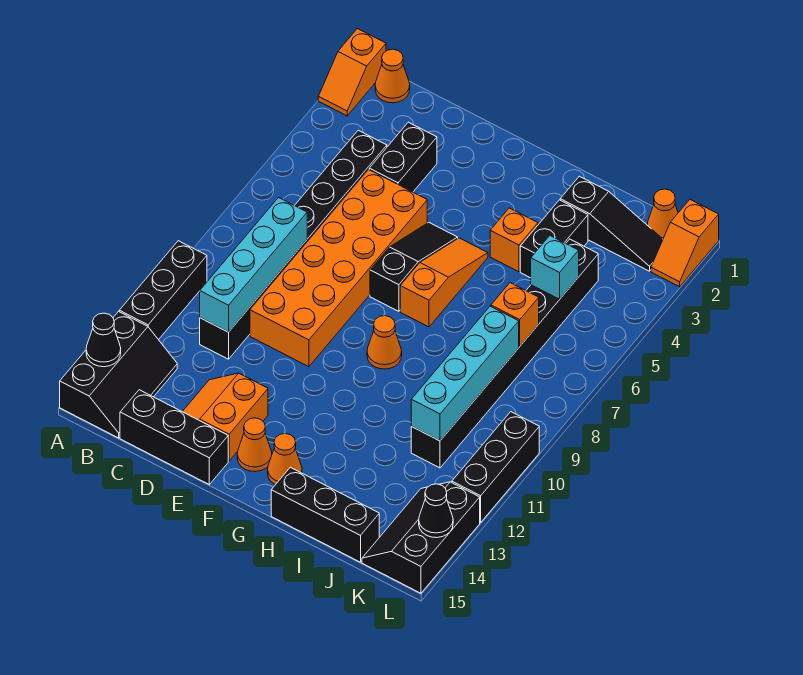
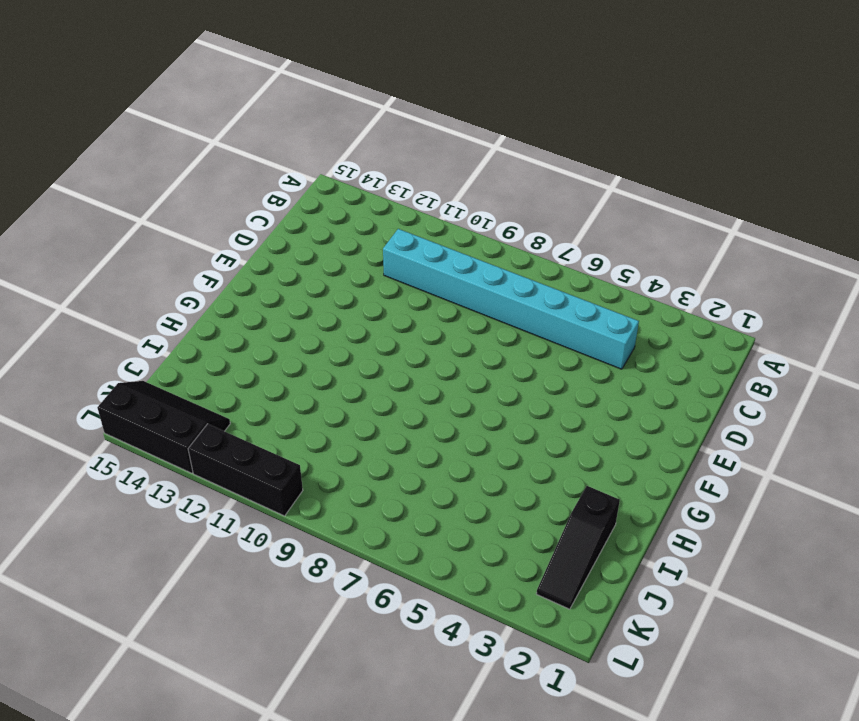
cyan brick C4:C11 level 1 -> black brick C4:C11 level 1
none -> orange slope A1:A2 level 1 top 1
none -> black brick A10:A12 level 1
none -> black slope A13:B15 level 1 top A

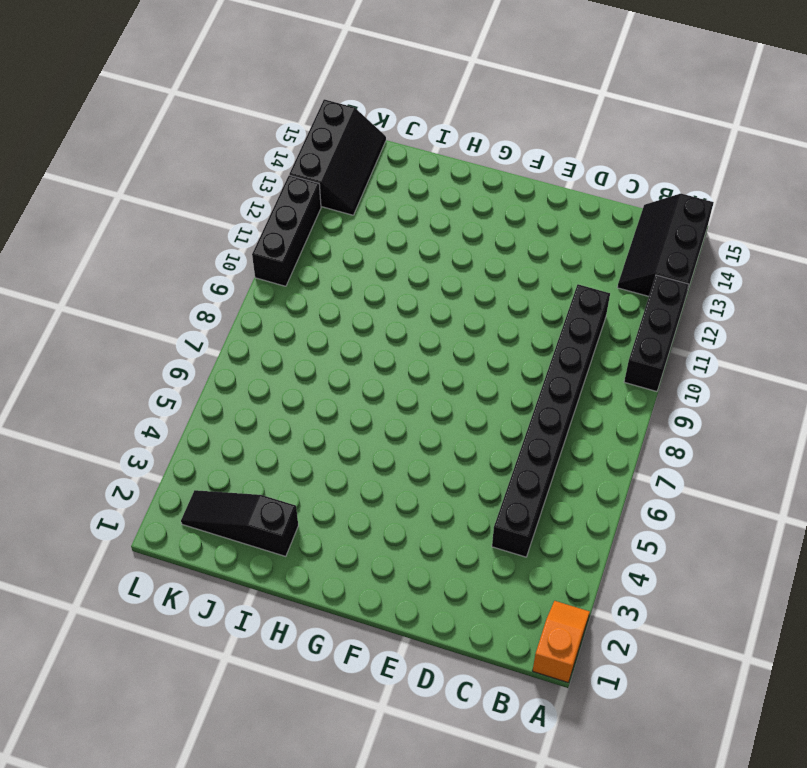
none -> orange cone B1 level 1
none -> black brick C15:E15 level 1
none -> black brick D3:D4 level 1

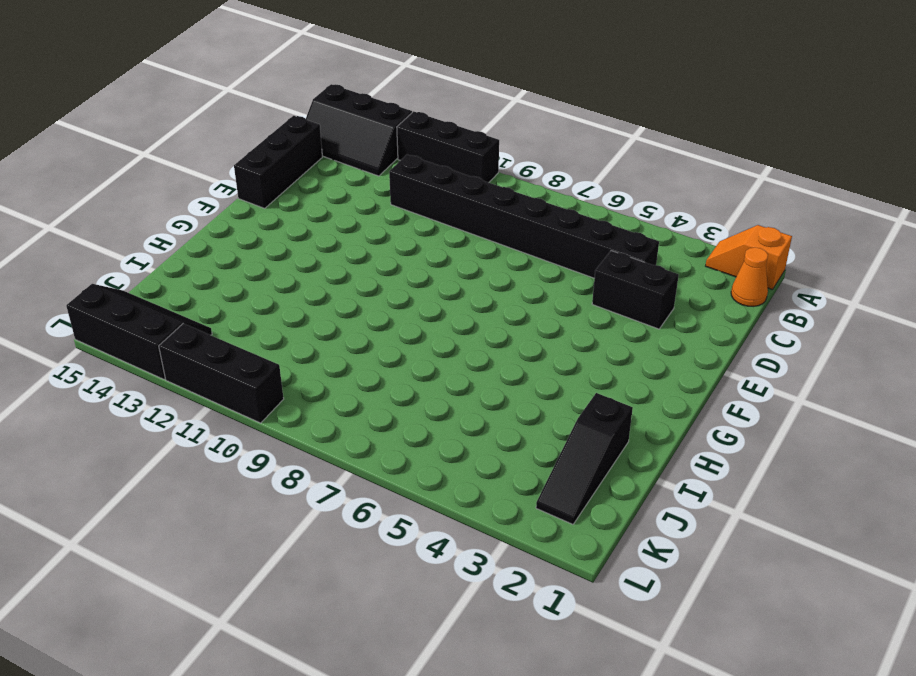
none -> orange brick D5:E10 level 1
none -> orange slope D13:E14 level 1 top E
none -> black slope F5:F7 level 1 top 7

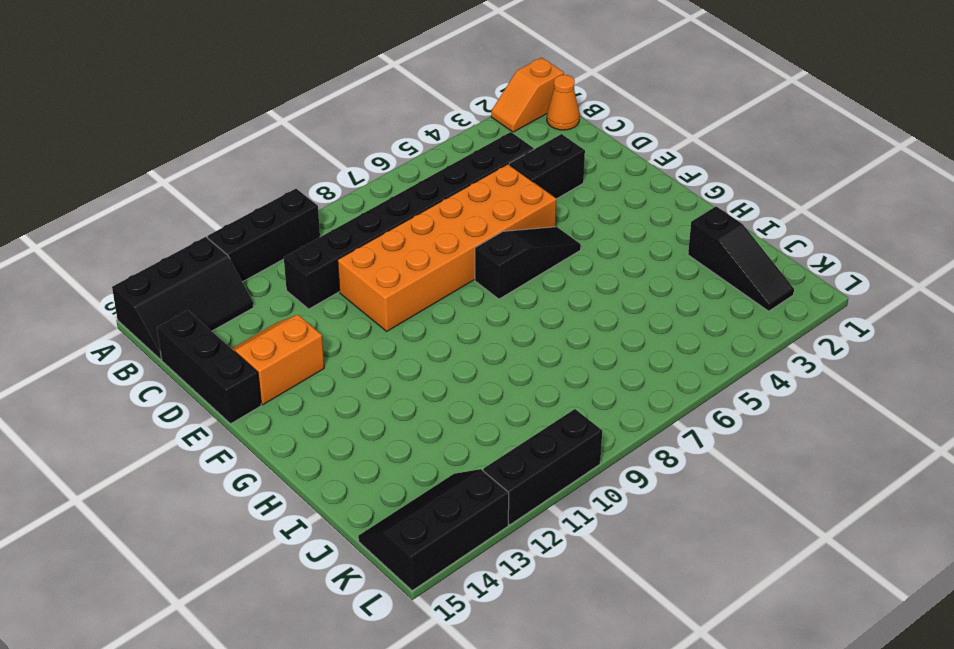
none -> orange cone F14 level 1
none -> orange slope G5:G7 level 1 top 7
none -> orange cone G9 level 1

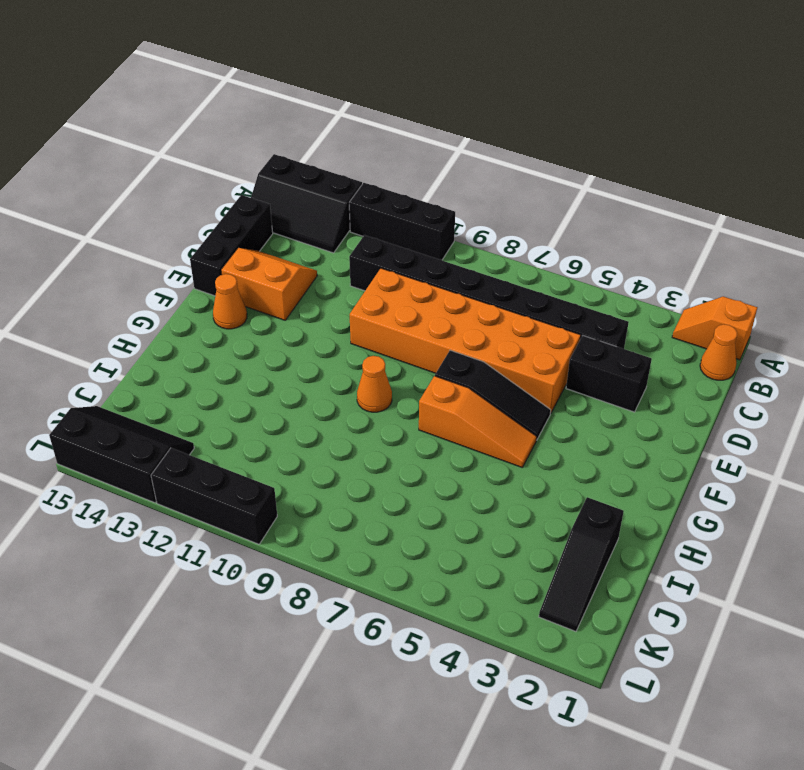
none -> orange cone G14 level 1
none -> orange brick H4 level 1
none -> black brick H15:J15 level 1

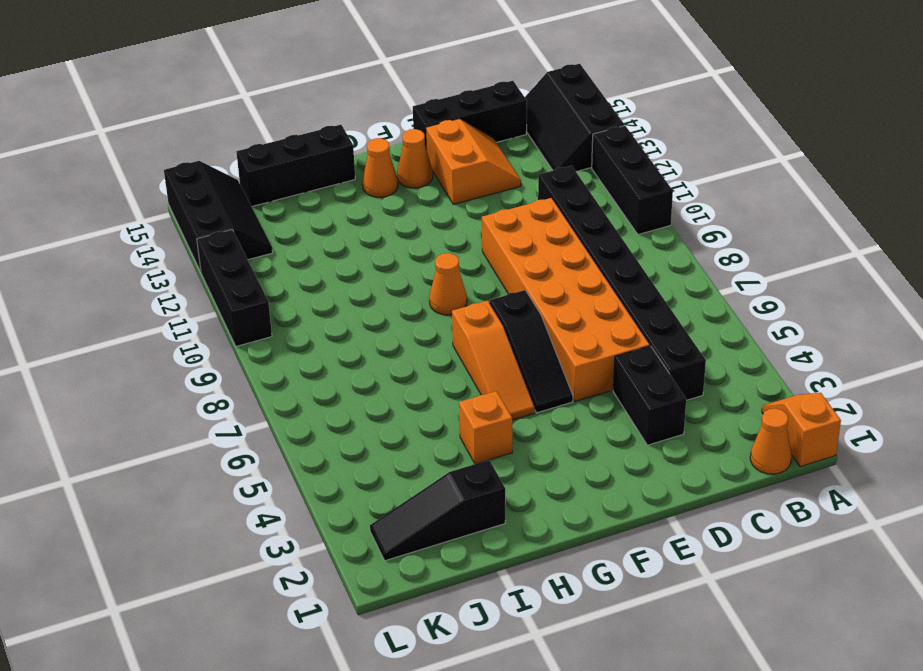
none -> black brick I3:I4 level 1
none -> black brick J4:J11 level 1
none -> orange cone K1 level 1

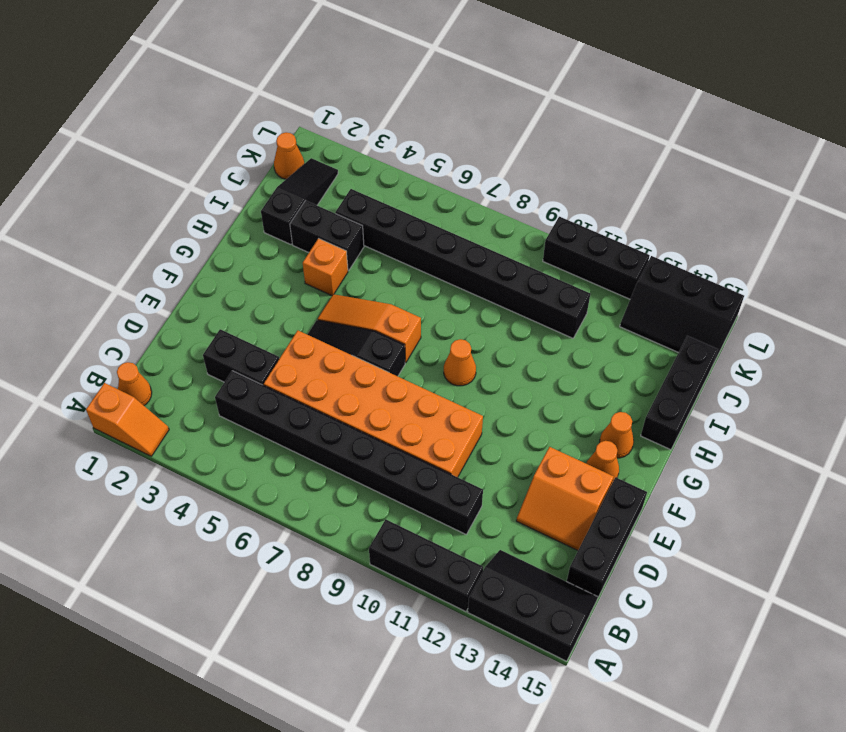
none -> orange slope L1:L2 level 1 top 1
none -> black cone A14 level 2
none -> cyan brick C8:C11 level 2

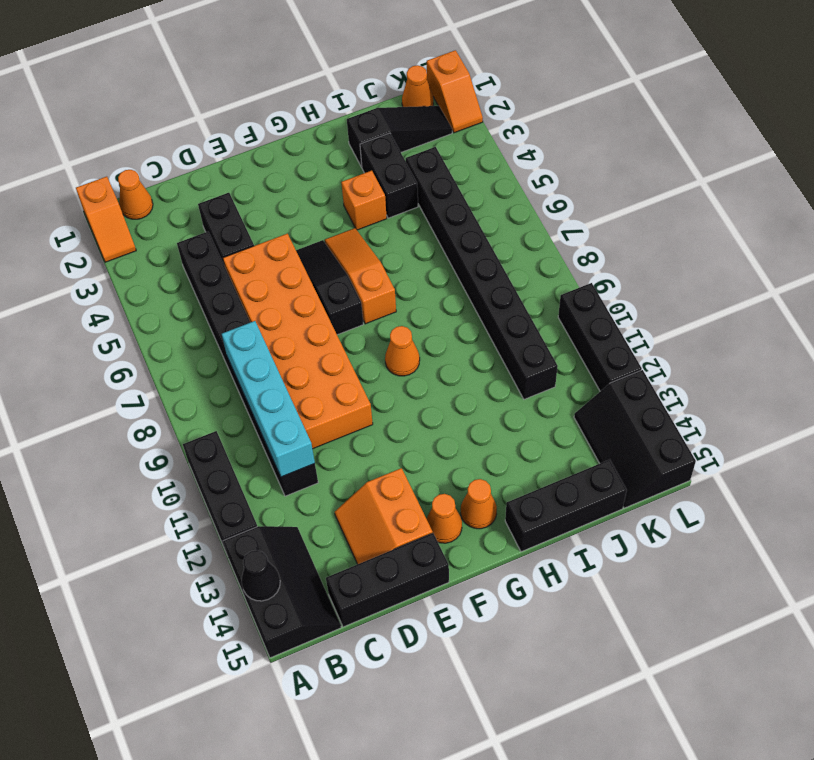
none -> cyan brick J5 level 2
none -> orange brick J7 level 2
none -> cyan brick J8:J11 level 2

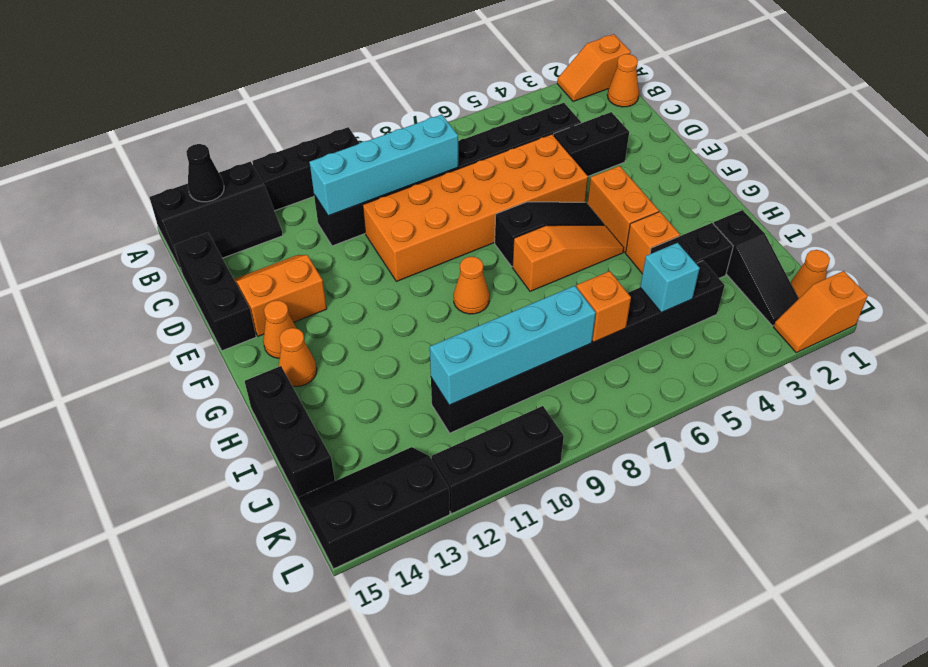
orange brick F4:G4 level 1 -> none
none -> black cone L14 level 2

